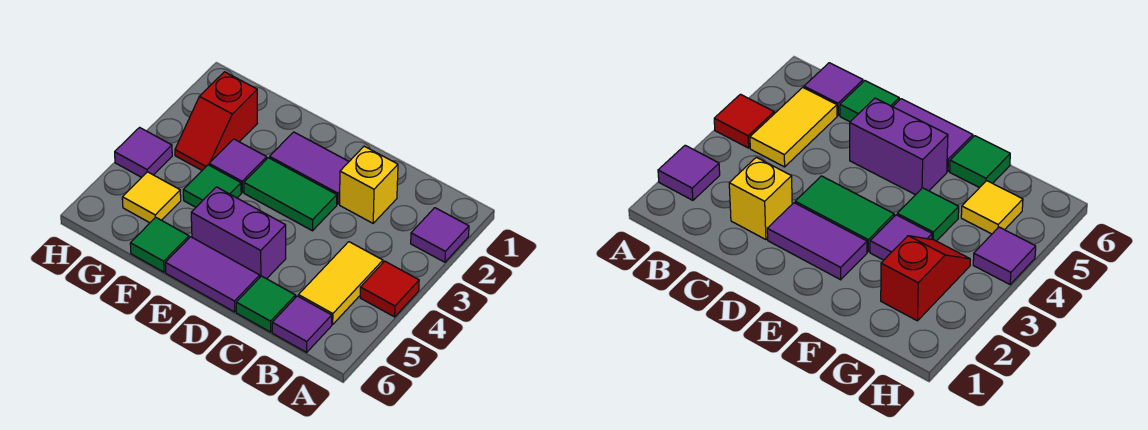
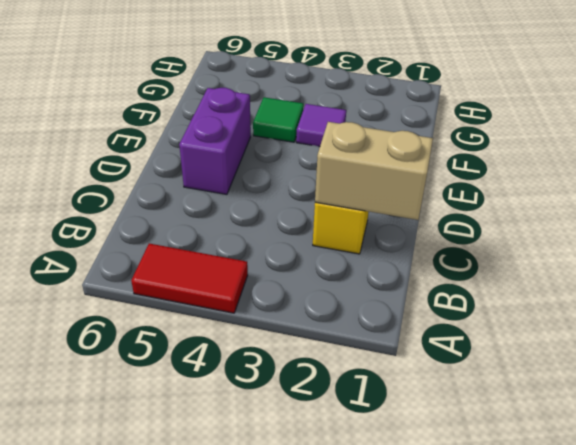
red tile A4:A5 level 1 -> red tile A4 level 1
tan brick C1:C2 level 2 -> none
none -> purple tile A2 level 1
none -> yellow tile B4:B5 level 1
none -> purple tile B6 level 1

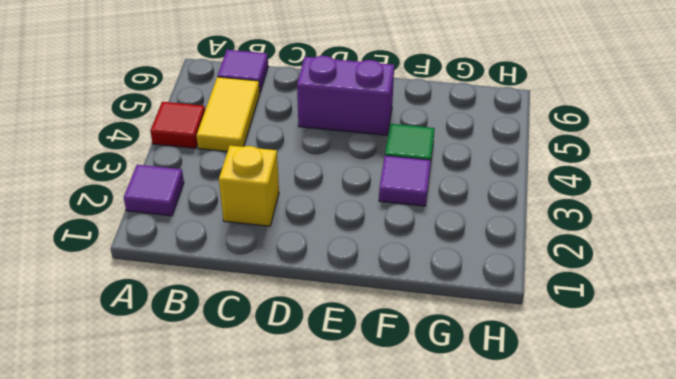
none -> green tile C6 level 1
none -> purple tile D2:E2 level 1
none -> green tile D3:E3 level 1

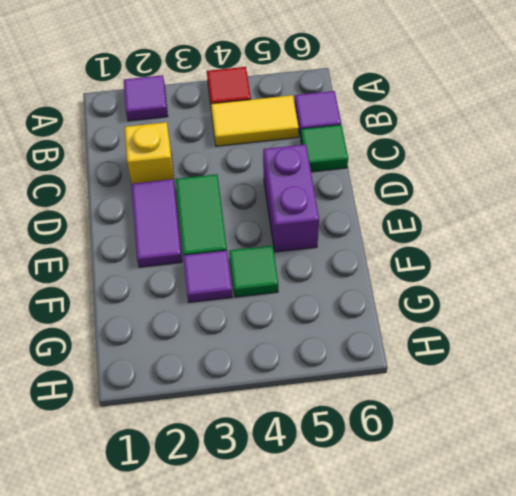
none -> purple tile D6:E6 level 1
none -> green tile F6 level 1
none -> red slope G2:G3 level 1 top 2

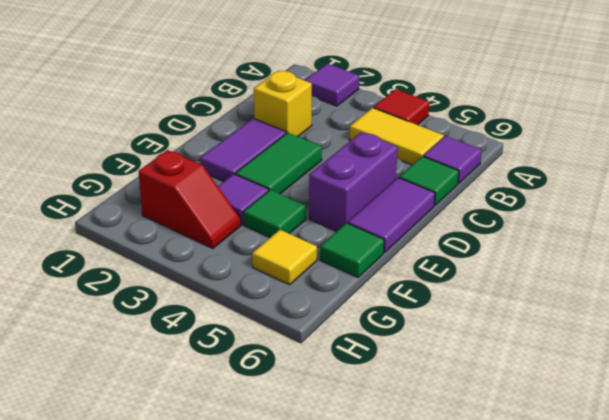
none -> purple tile H4 level 1

